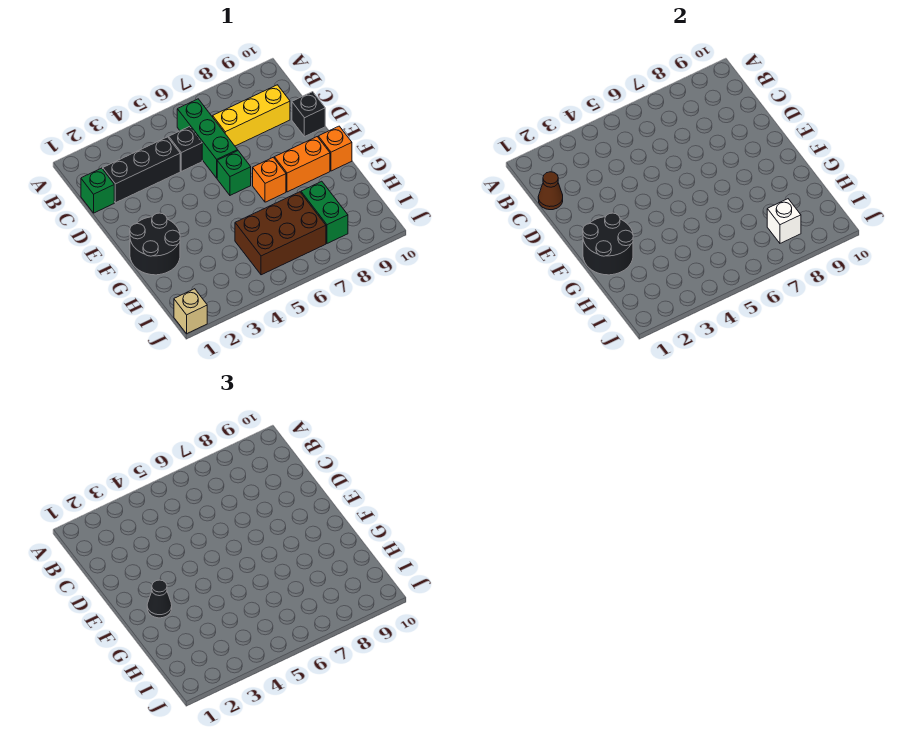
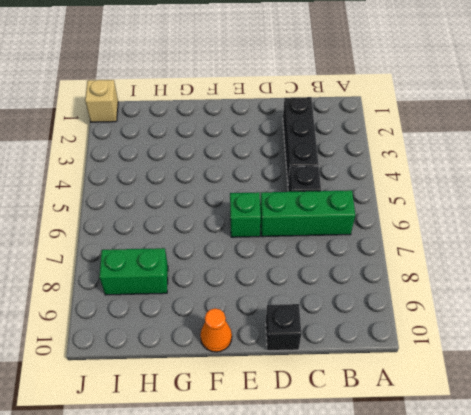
orange cone F10 level 1 -> orange brick F10 level 1
none -> green brick C1 level 1
none -> yellow brick C7:C9 level 1
none -> black round brick F1:G2 level 1

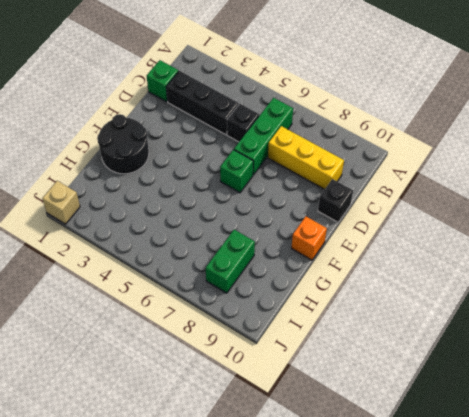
none -> orange brick F7 level 1
none -> orange brick F8:F9 level 1
none -> brown brick H5:I7 level 1

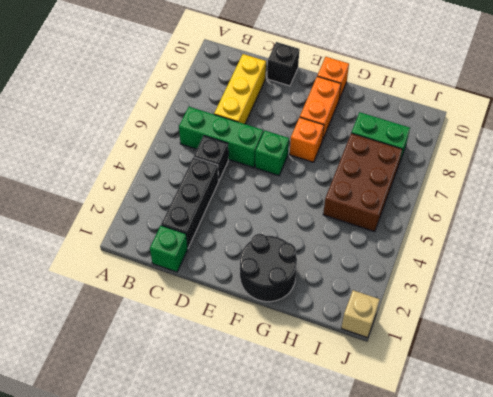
none -> brown cone C1 level 2
none -> black round brick F1:G2 level 2
none -> white brick I8 level 2

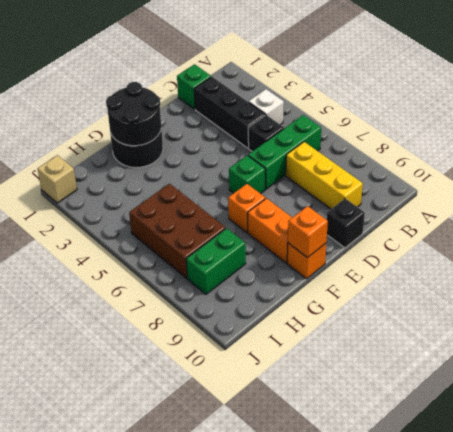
white brick B4 level 1 -> white brick I8 level 2
orange brick F10 level 2 -> none
none -> brown cone C1 level 2
none -> black cone F2 level 3

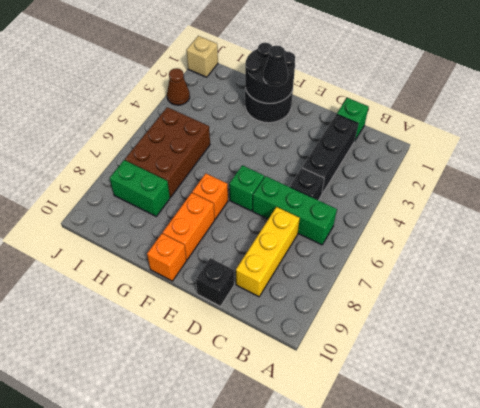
brown cone J3 level 1 -> brown cone C1 level 2
none -> white brick I8 level 2

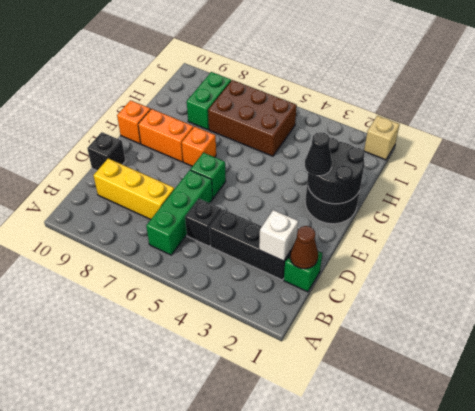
white brick C2 level 2 -> white brick I8 level 2

